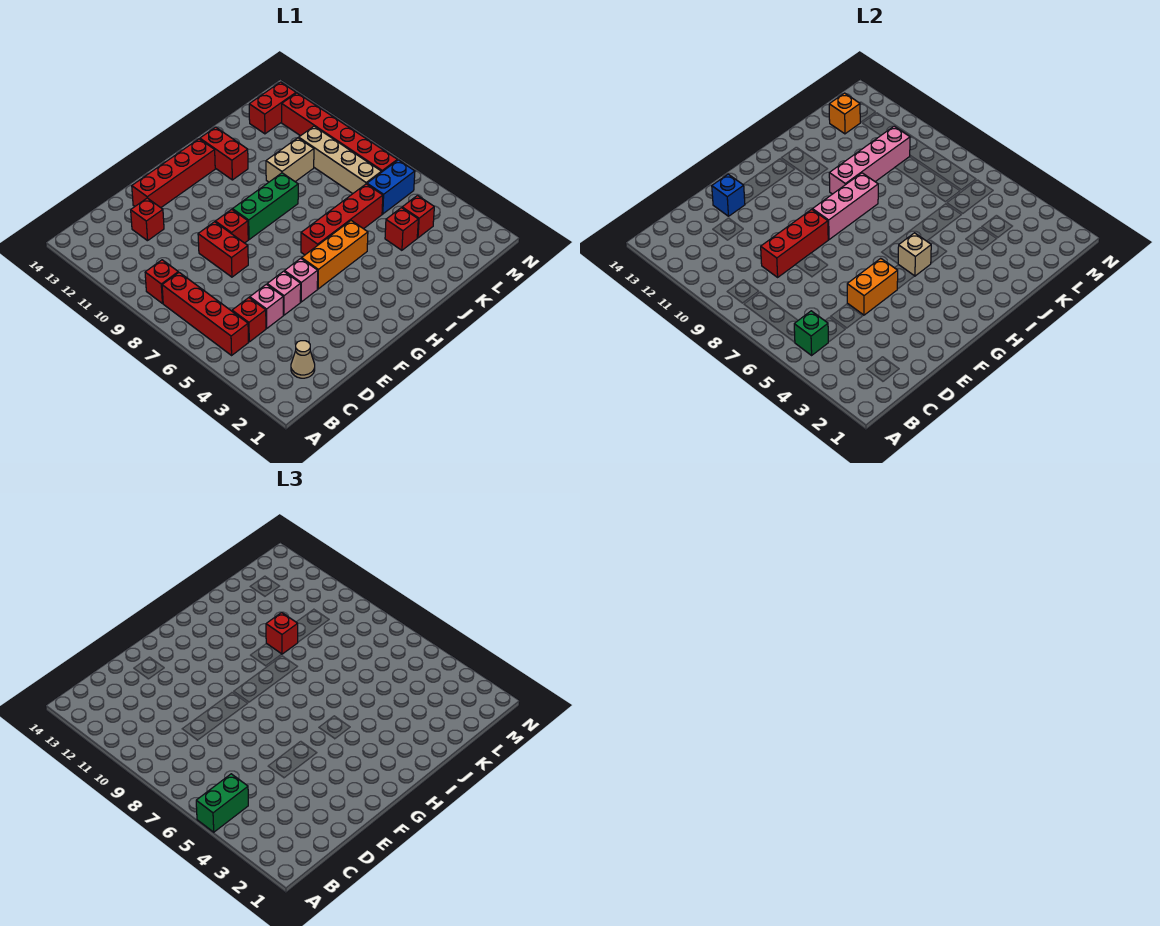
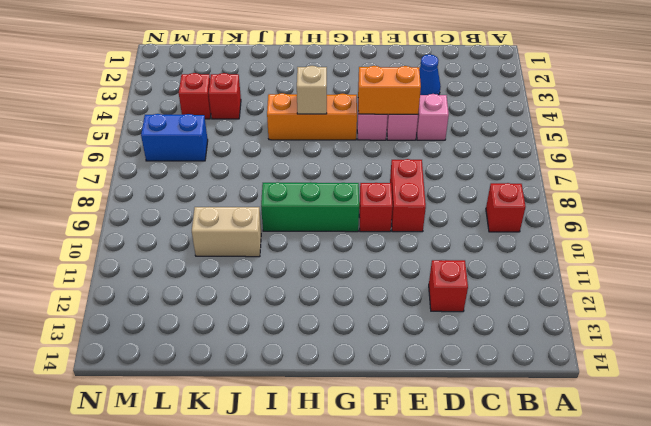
blue cone D3 level 1 -> none
none -> red brick B5:B8 level 1
none -> tan cone C2 level 1
none -> red brick C5 level 1
none -> red brick E13:H13 level 1

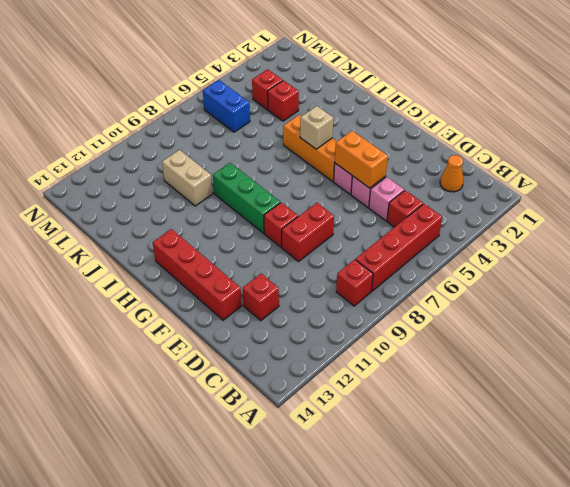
orange cone C2 level 1 -> tan cone C2 level 1
none -> red brick H6:K6 level 1
none -> red brick I12:I13 level 1
none -> tan brick L7:L10 level 1
none -> red brick L13:M13 level 1

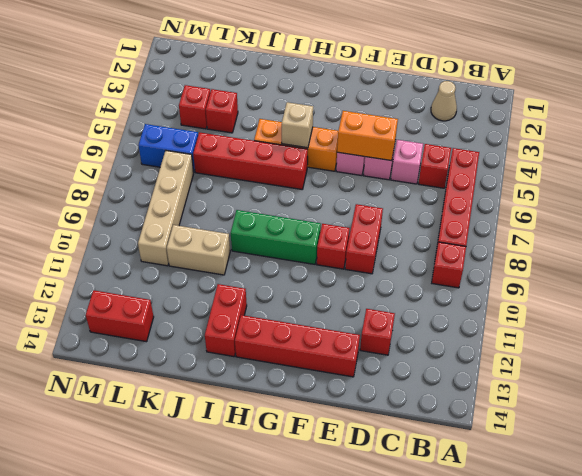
none -> red brick M7:M12 level 1
none -> green brick B5 level 2
none -> red brick D9:F9 level 2
none -> blue brick E13 level 2

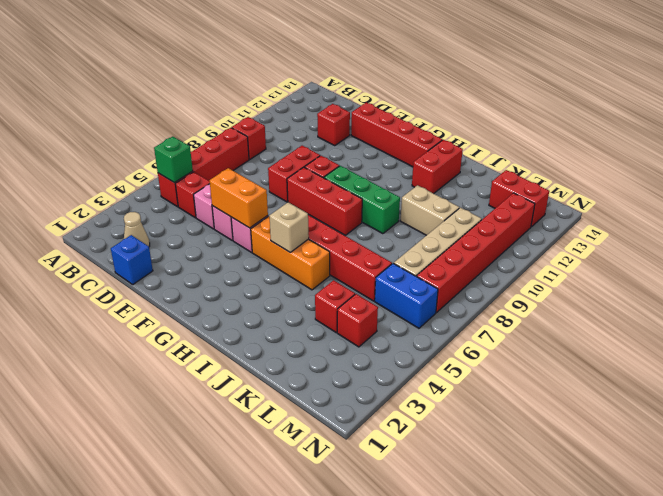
blue brick D1 level 1 -> blue brick E13 level 2
red brick F8:H8 level 1 -> red brick D9:F9 level 2
none -> pink brick G9:I9 level 2
none -> pink brick I10:L10 level 2
none -> orange brick L13 level 2
none -> green brick A5:B5 level 3

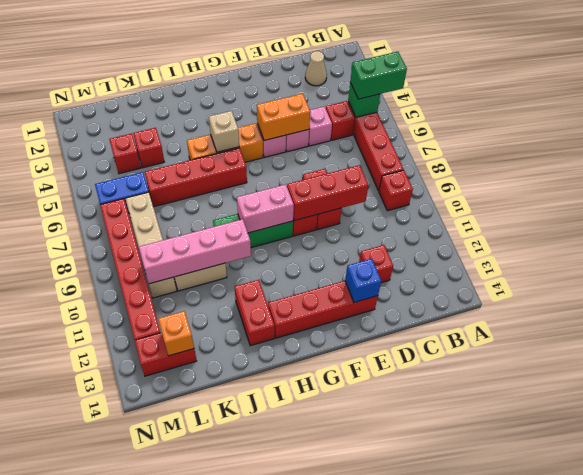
pink brick G9:H9 level 2 -> pink brick G9:I9 level 2
none -> red brick J10 level 3

